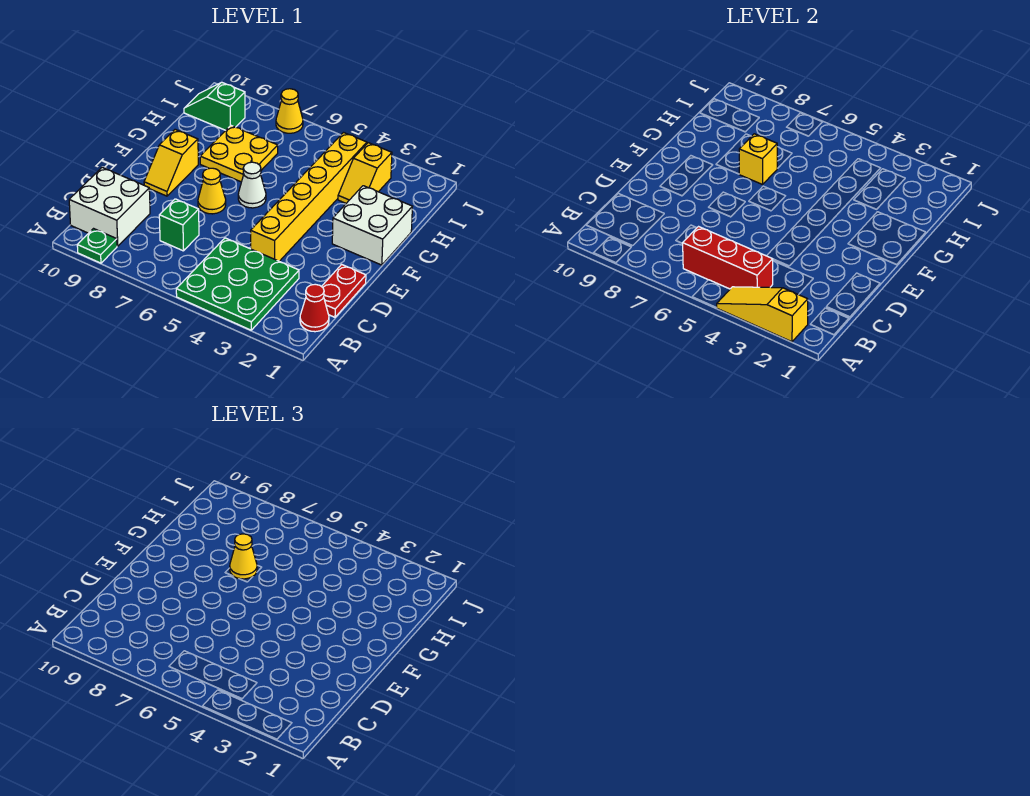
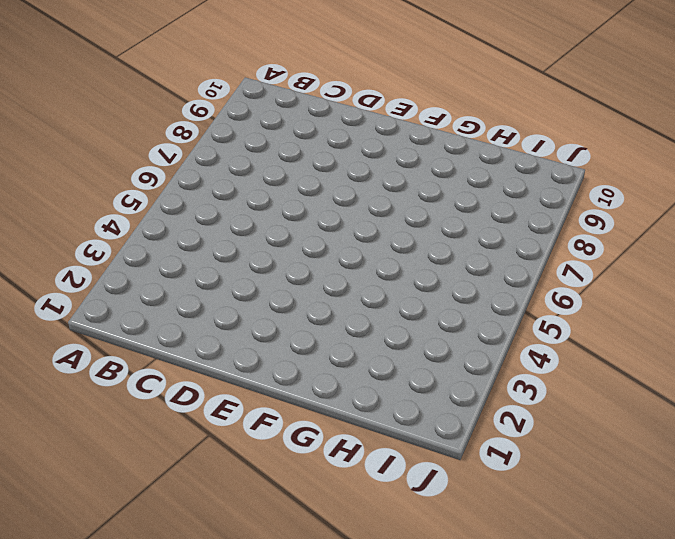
none -> green plate A3:C5 level 1
none -> green plate A9 level 1
none -> red cone B1 level 1

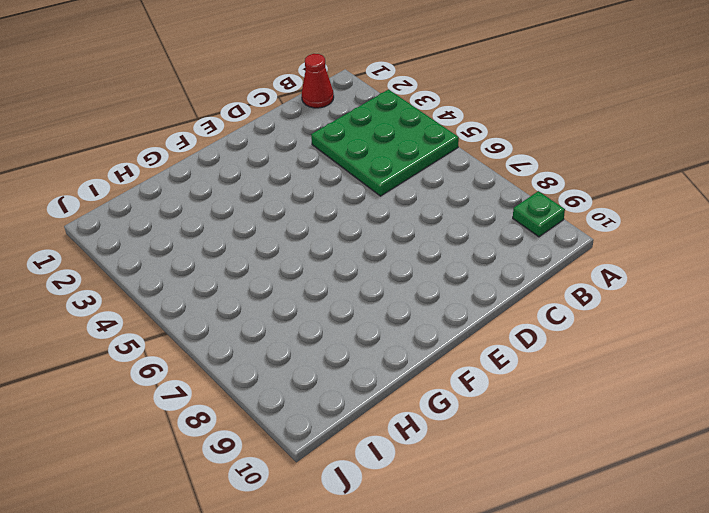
none -> white brick B9:C10 level 1
none -> red plate C1:D1 level 1
none -> green brick C7 level 1

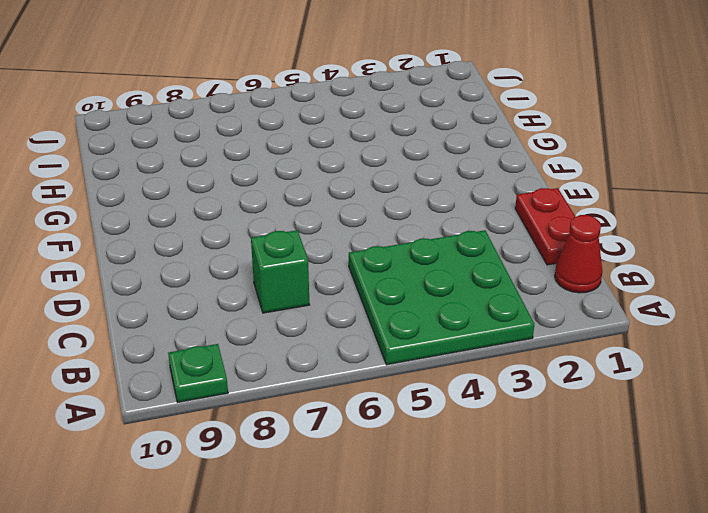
none -> white brick B9:C10 level 1
none -> yellow brick D4:I4 level 1
none -> yellow cone E7 level 1

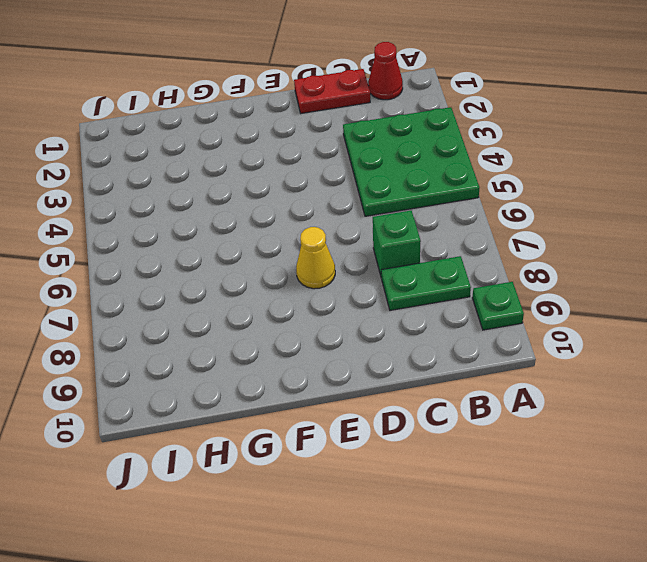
green plate B8:C8 level 1 -> none
none -> white brick B9:C10 level 1
none -> yellow brick D4:I4 level 1
none -> yellow slope E9:F9 level 1 top F

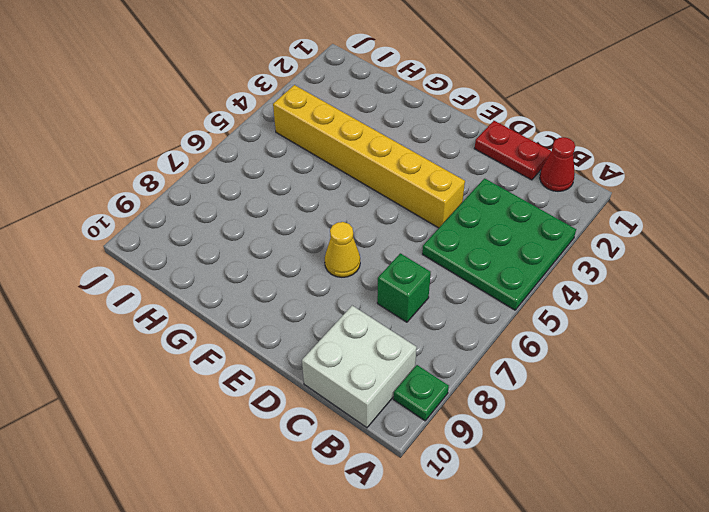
none -> yellow slope E9:F9 level 1 top F
none -> white brick F1:G2 level 1
none -> white cone F6 level 1

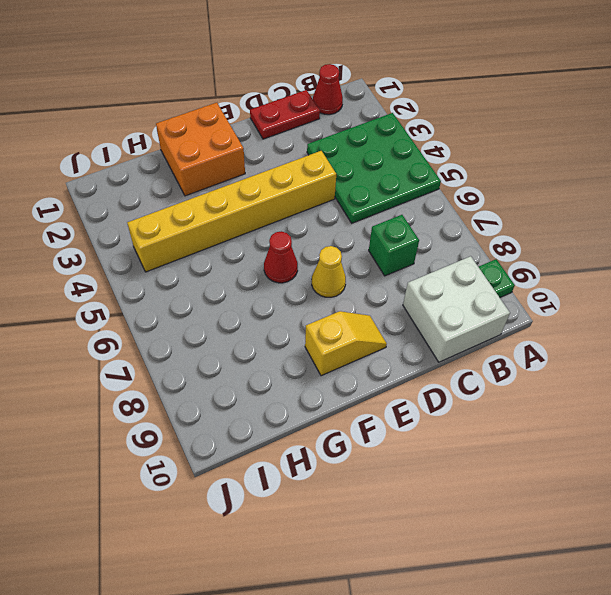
orange brick F1:G2 level 1 -> white brick F1:G2 level 1
red cone F6 level 1 -> white cone F6 level 1
none -> yellow plate G7:H8 level 1
none -> yellow slope H3:I3 level 1 top I
none -> green slope I9:I10 level 1 top 9

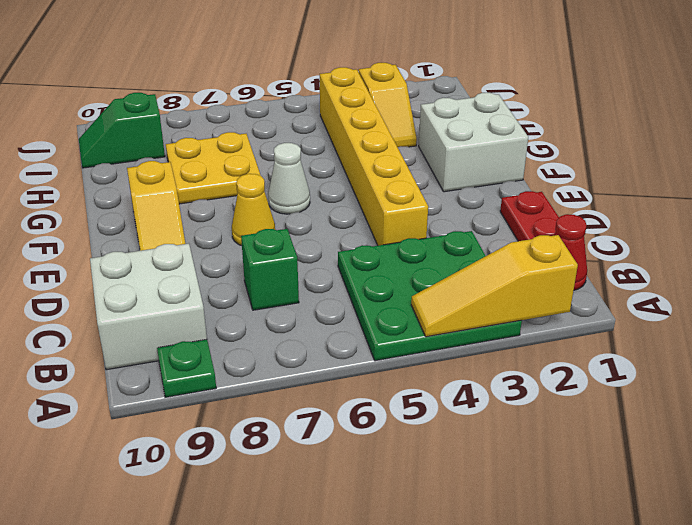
none -> yellow cone J7 level 1
none -> red brick B4:B6 level 2
none -> yellow brick G7 level 2

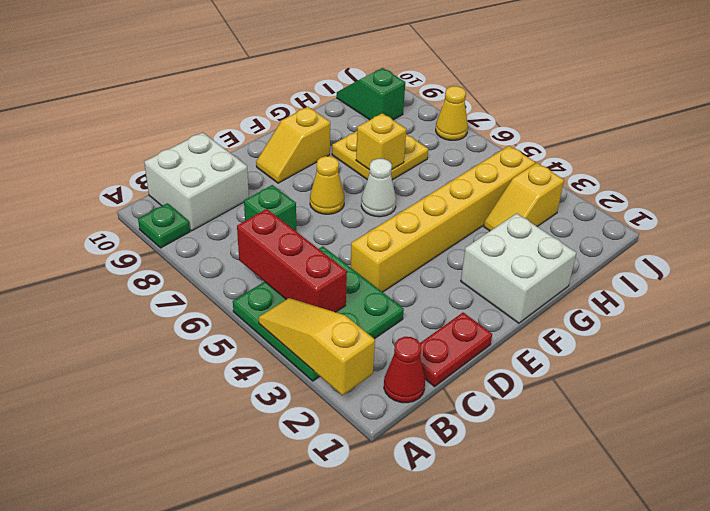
none -> yellow cone G7 level 3

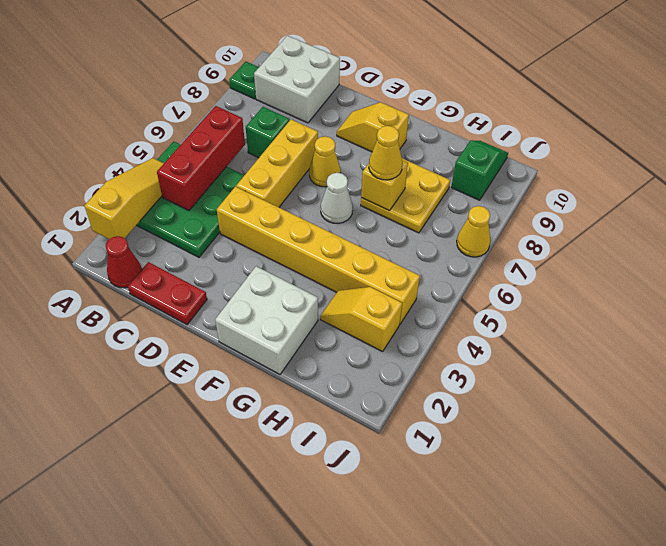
yellow brick D5:D7 level 1 -> none

